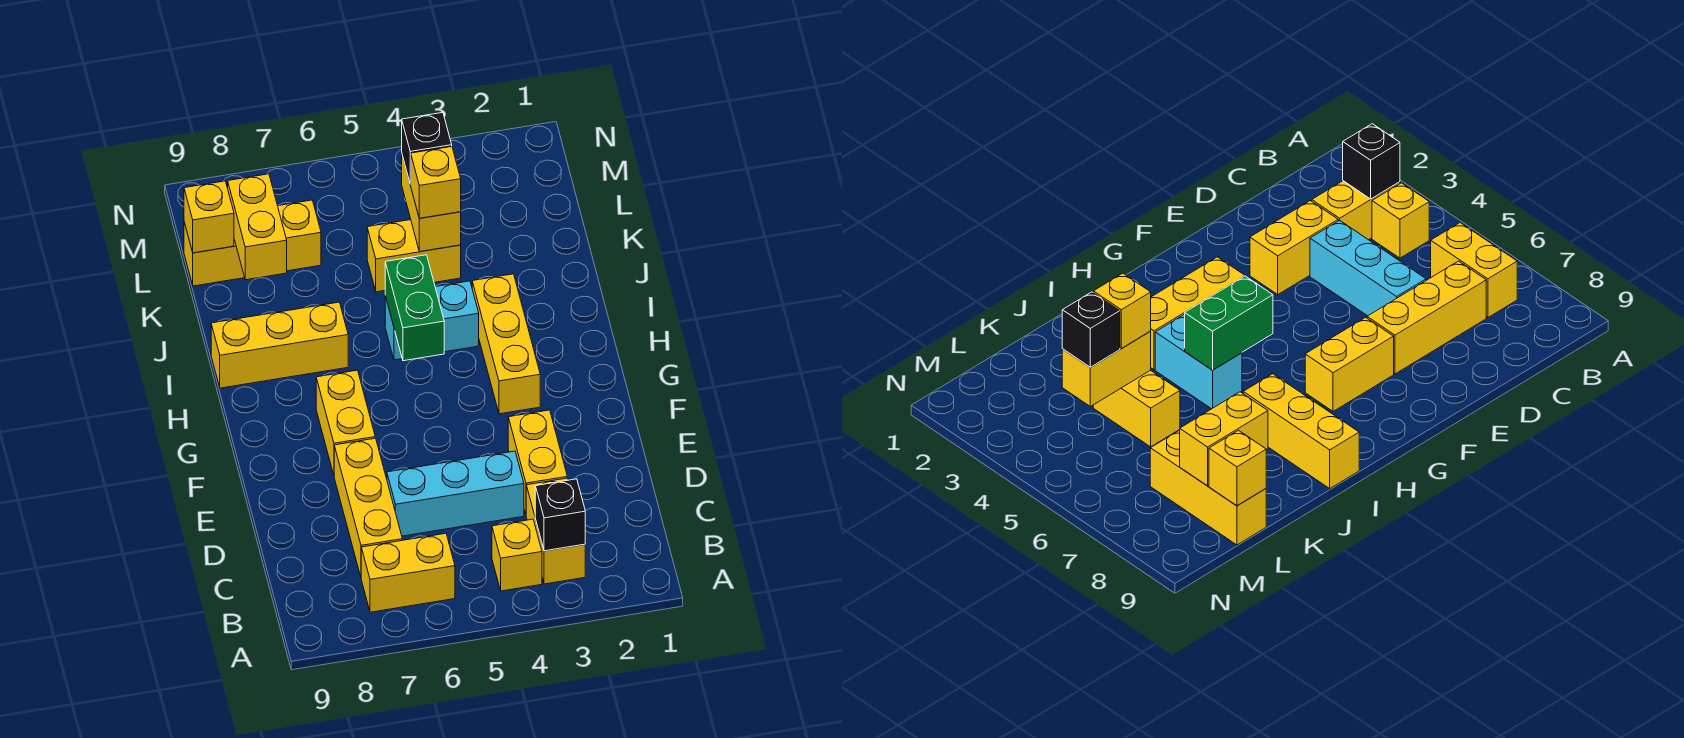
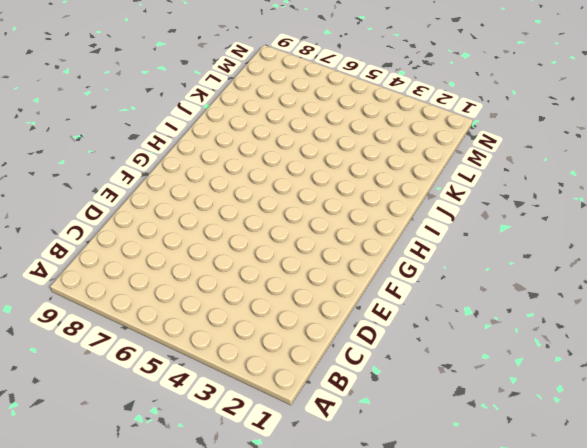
none -> yellow brick B3:C3 level 1
none -> yellow brick B4 level 1
none -> yellow brick B6:B7 level 1

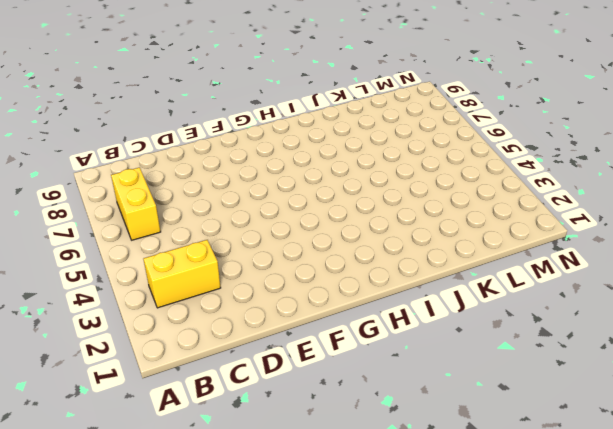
none -> yellow brick B4 level 1
none -> yellow brick C7:E7 level 1
none -> yellow brick D3:E3 level 1

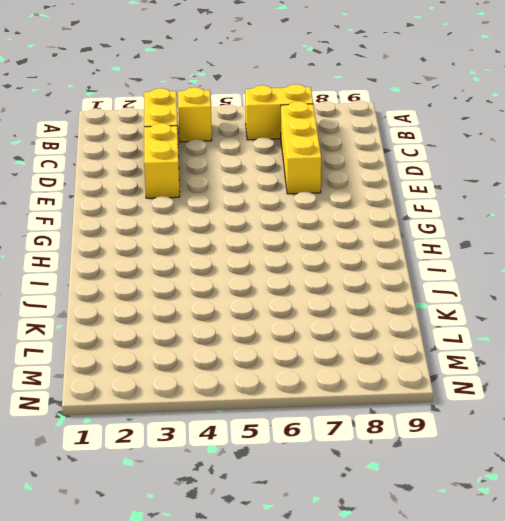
none -> cyan brick D4:D6 level 1
none -> yellow brick F7:G7 level 1
none -> yellow brick G3:I3 level 1

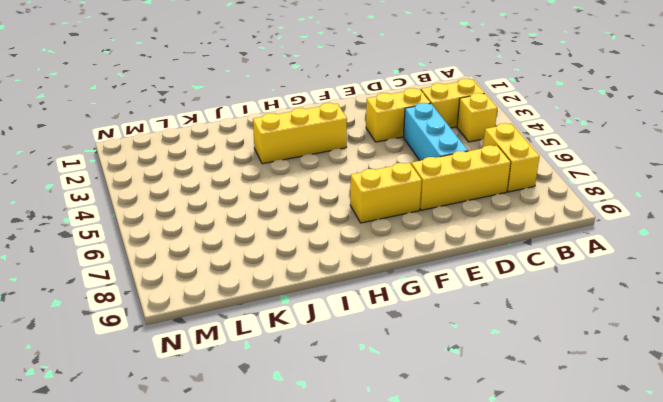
none -> cyan brick I4:I5 level 1
none -> yellow brick I7:I9 level 1
none -> yellow brick K4:K5 level 1

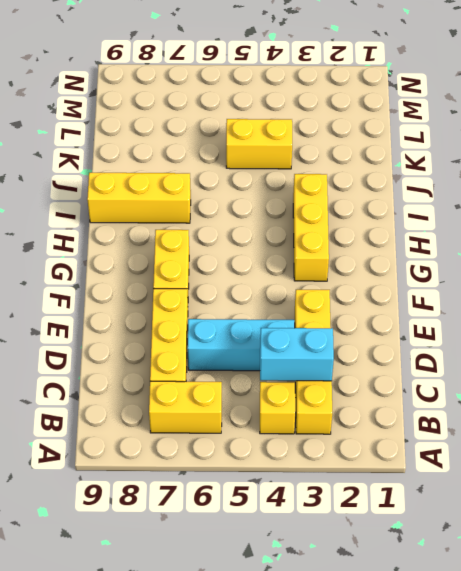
cyan brick C3:C4 level 2 -> cyan brick I4:I5 level 1
none -> yellow brick L7:L9 level 1
none -> black brick B3 level 2
none -> green brick H5:I5 level 2

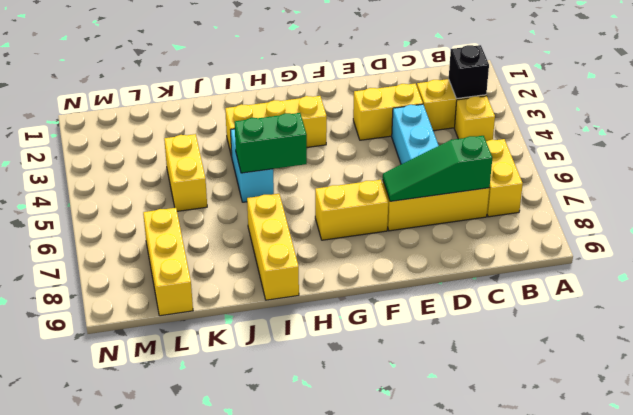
green slope C7:E7 level 2 top C -> none
none -> yellow brick K4:L4 level 2
none -> yellow brick K8:L8 level 2
none -> yellow brick L9 level 2

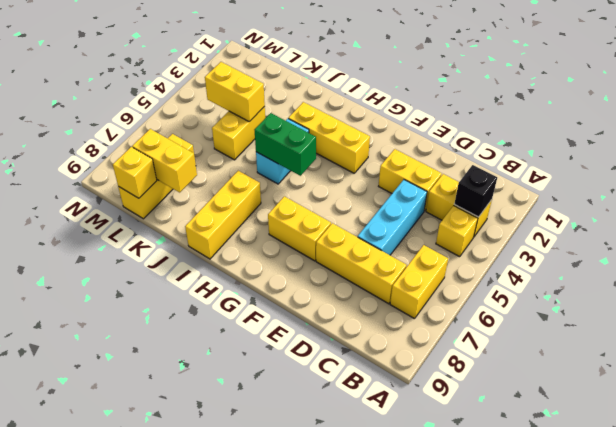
none -> yellow brick K4 level 3
none -> black brick L4 level 3

